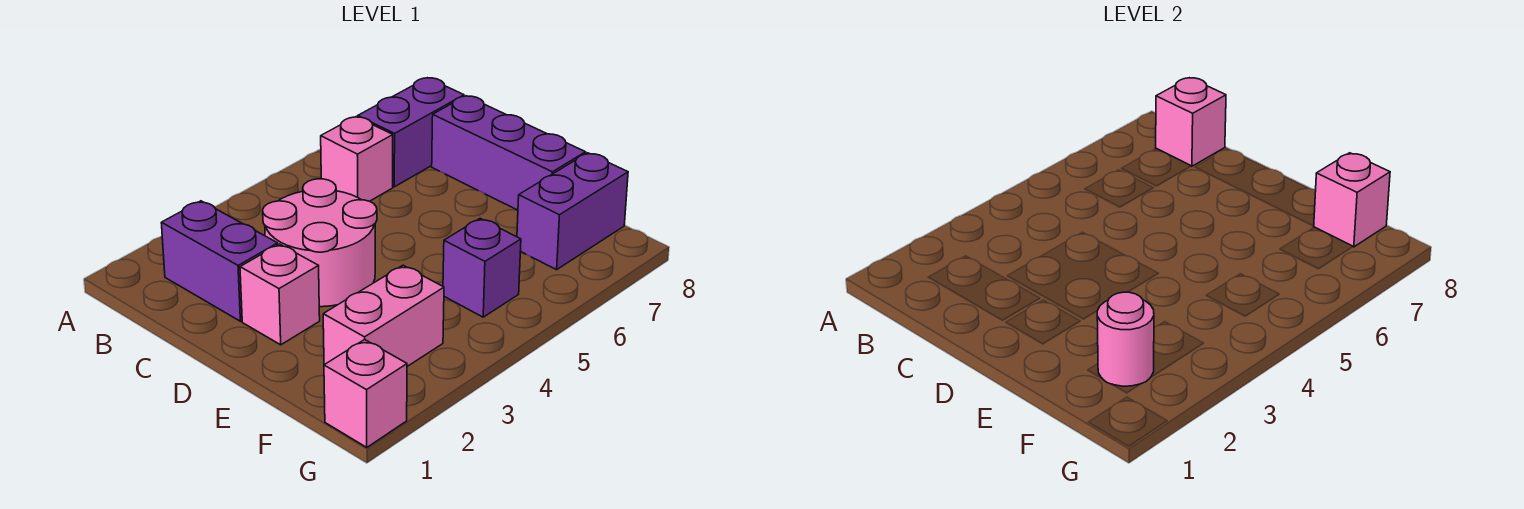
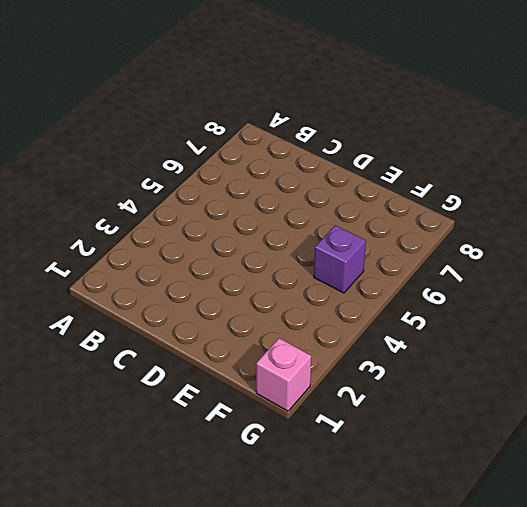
none -> purple brick B2:C2 level 1
none -> pink brick B6 level 1
none -> purple brick B7:B8 level 1

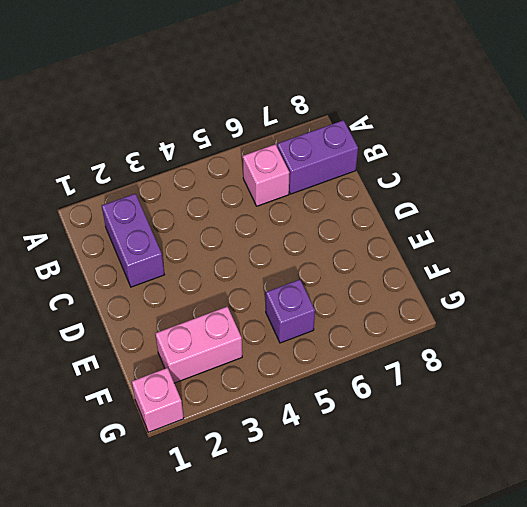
none -> pink round brick C3:D4 level 1
none -> purple brick C8:E8 level 1
none -> pink brick D2 level 1

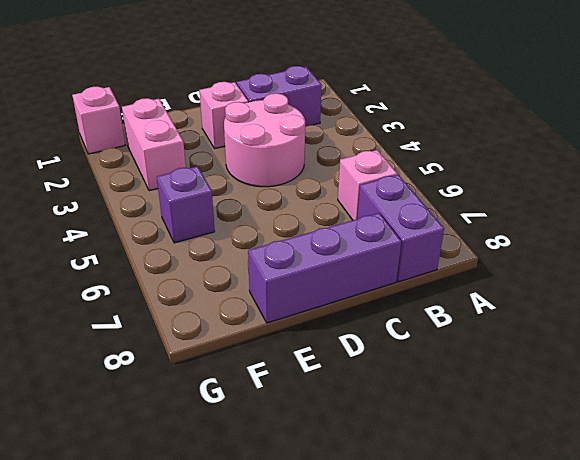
none -> purple brick F7:F8 level 1
none -> pink brick B8 level 2
none -> pink round brick F2 level 2

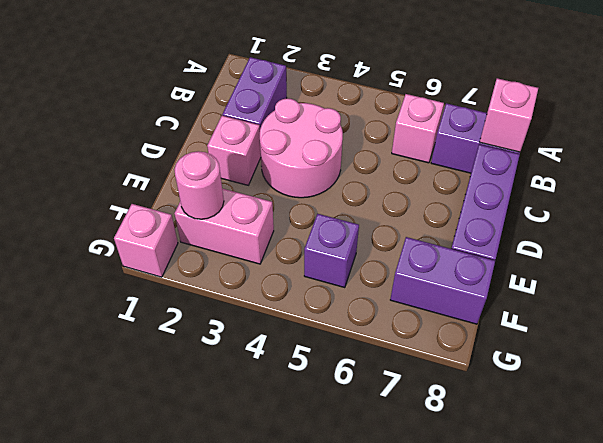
none -> pink brick F8 level 2

